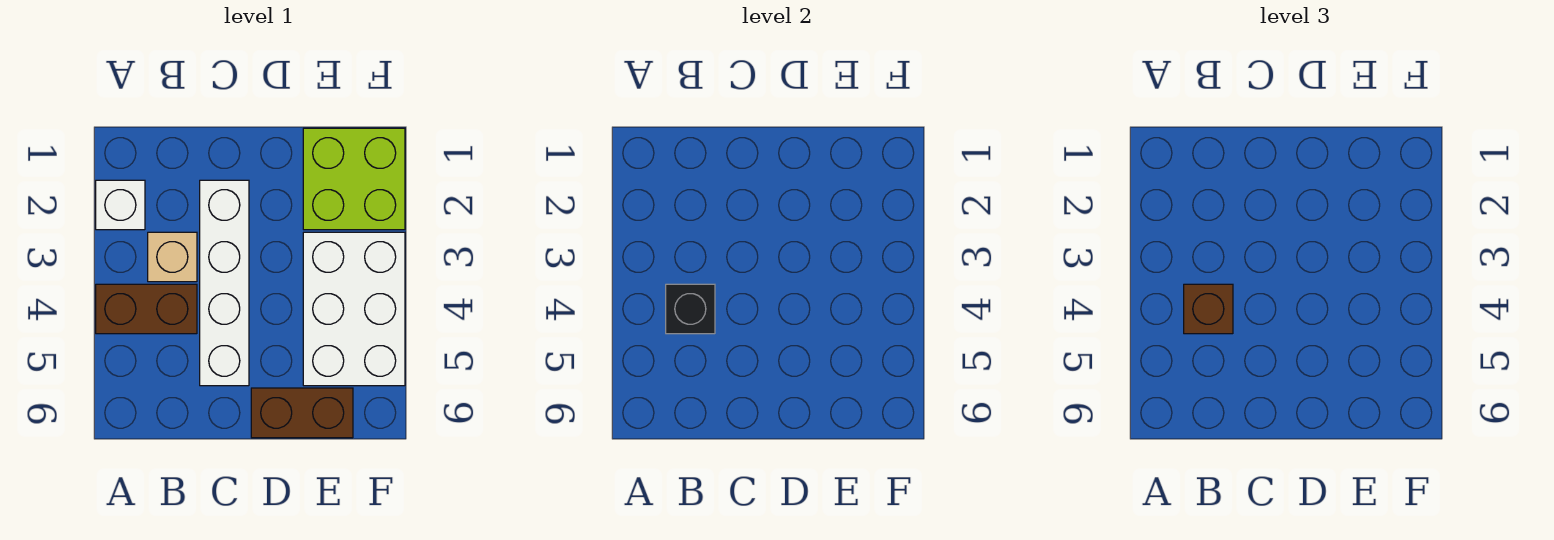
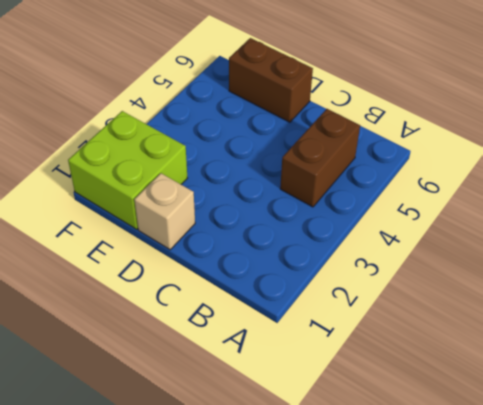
brown brick B4:B5 level 1 -> brown brick A4:B4 level 1
tan brick D1 level 1 -> tan brick B3 level 1
none -> white brick A2 level 1
none -> white brick C2:C5 level 1

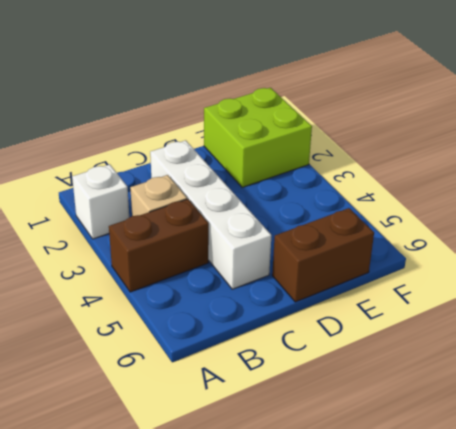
none -> white brick E3:F5 level 1
none -> black brick B4 level 2

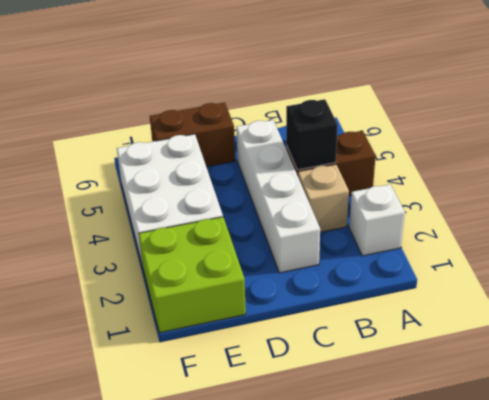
none -> brown brick B4 level 3

